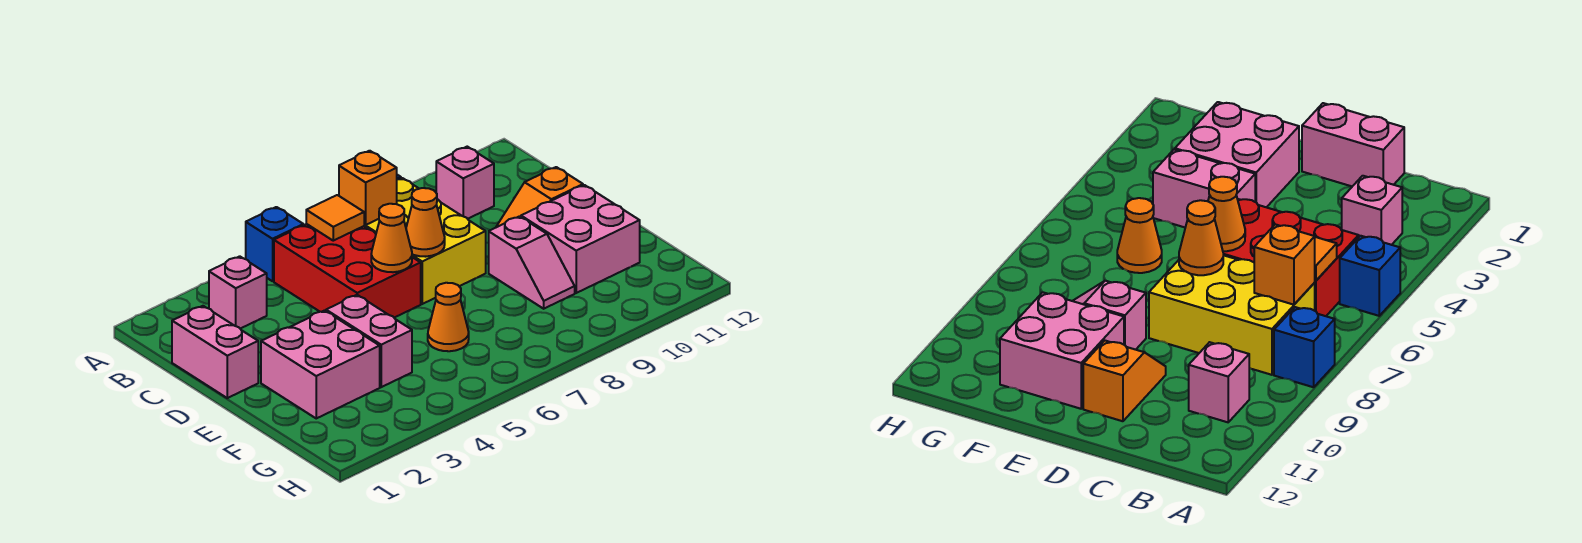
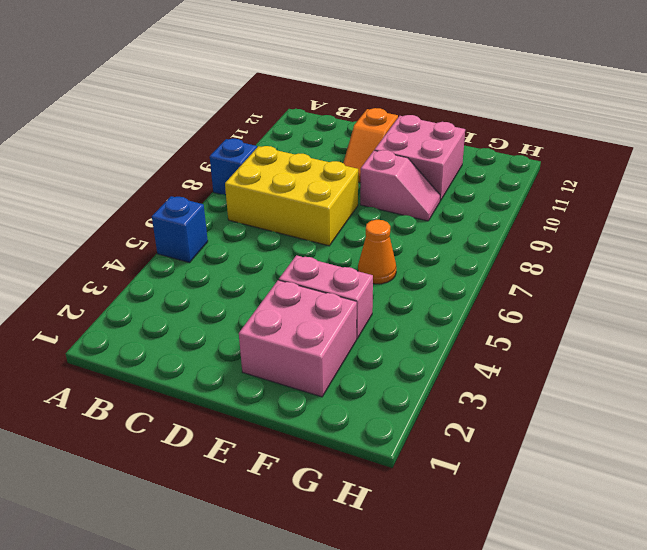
none -> pink brick B3 level 1
none -> red brick B5:D6 level 1
none -> pink brick B10 level 1

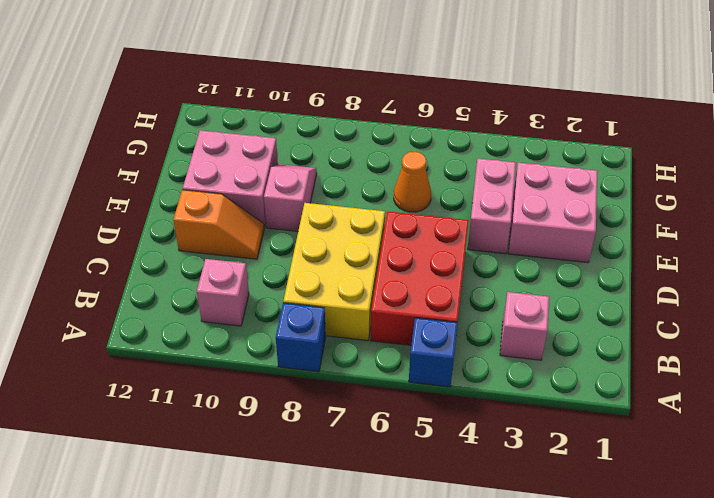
none -> pink brick C1:D1 level 1
none -> orange tile B6 level 2
none -> orange brick B7 level 2

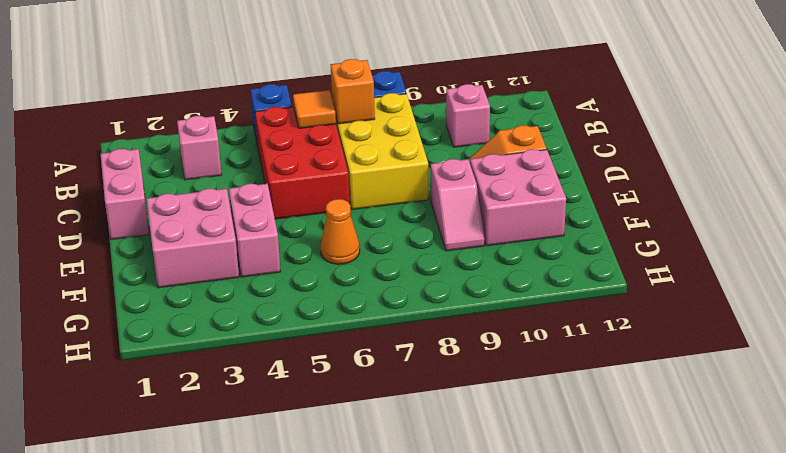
none -> orange cone D6 level 2
none -> orange cone D7 level 2

